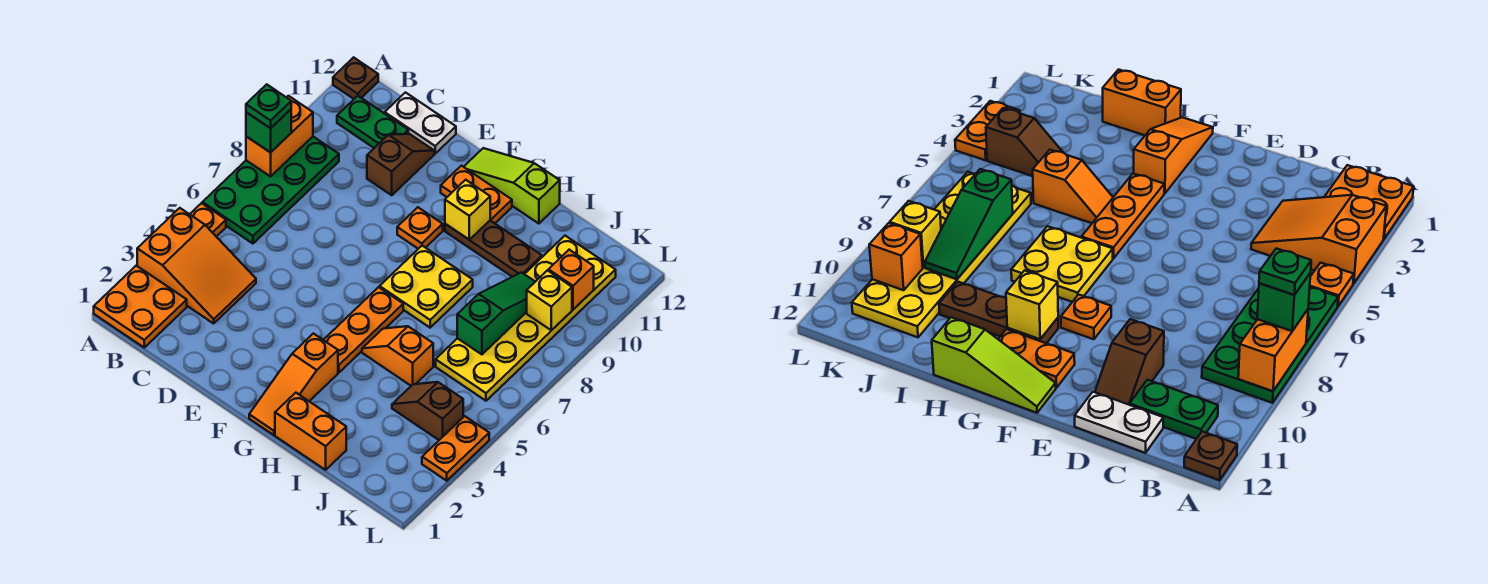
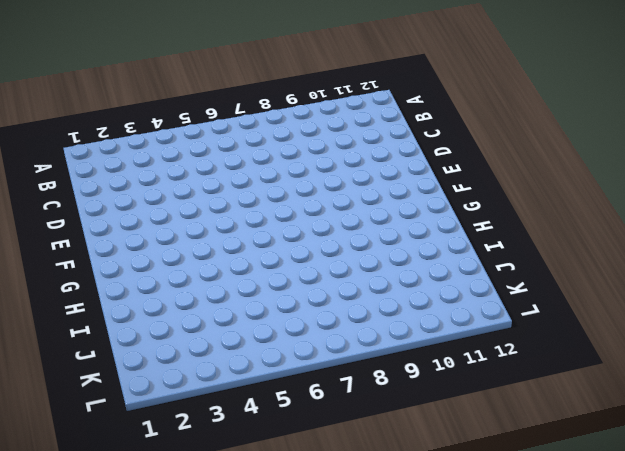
none -> orange plate A1:B2 level 1
none -> orange slope A3:C4 level 1 top A
none -> orange plate A5 level 1

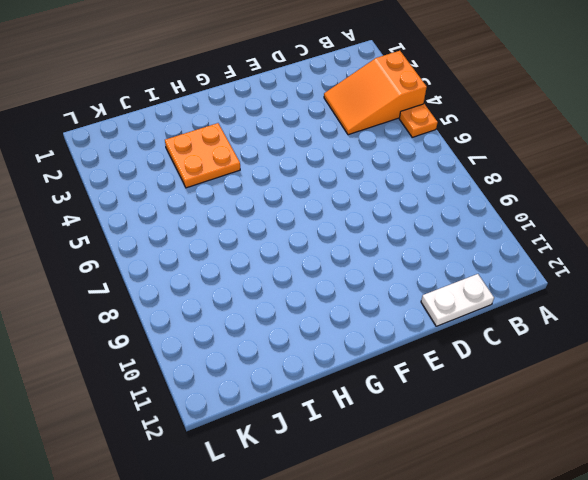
orange plate H3:I4 level 1 -> orange plate A1:B2 level 1
none -> green plate A6:B9 level 1
none -> brown plate A12 level 1
none -> green plate B11:C11 level 1

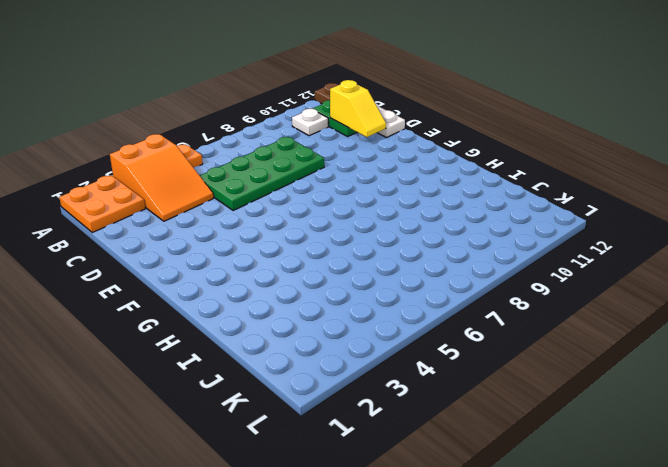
white plate B10 level 1 -> none
green plate C5:D8 level 1 -> green plate A6:B9 level 1
yellow slope C11:D11 level 2 top C -> none
none -> brown slope D10:D11 level 1 top 10
none -> orange plate F9 level 1
none -> orange plate F11:G11 level 1

